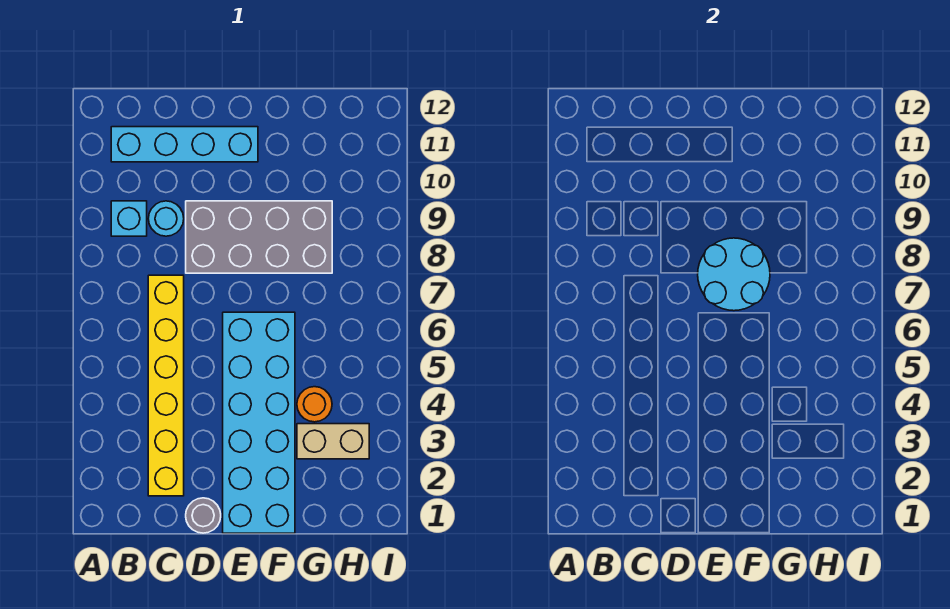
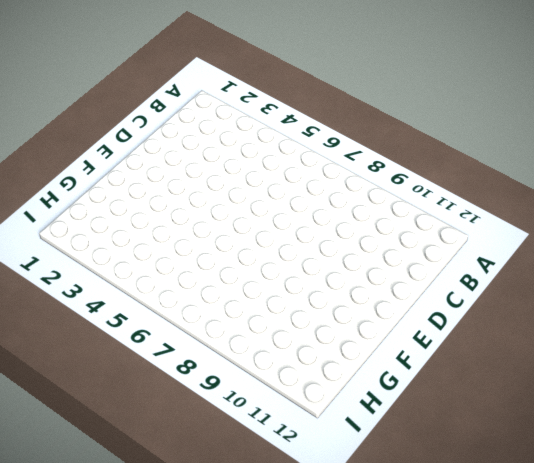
none -> cyan brick B9 level 1
none -> cyan brick B11:E11 level 1

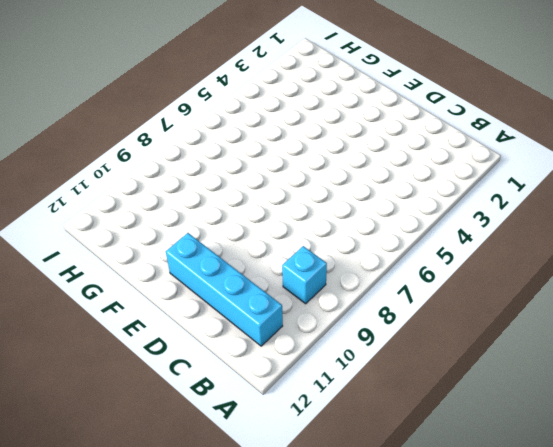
none -> yellow brick C2:C7 level 1
none -> cyan round brick C9 level 1

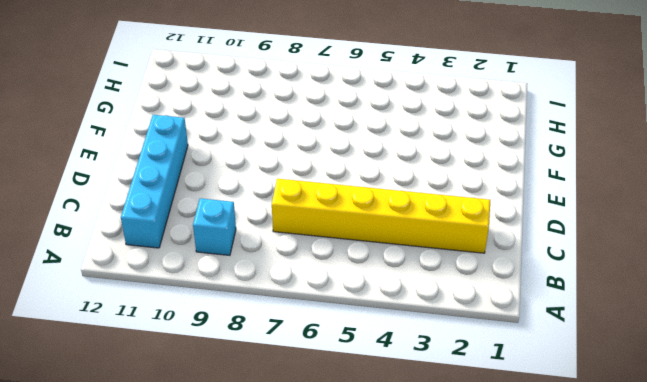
none -> cyan round brick C9 level 1
none -> grey round brick D1 level 1

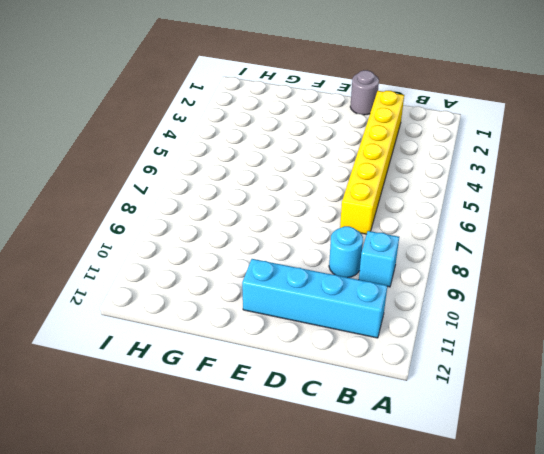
none -> grey brick D8:G9 level 1
none -> cyan brick E1:F6 level 1

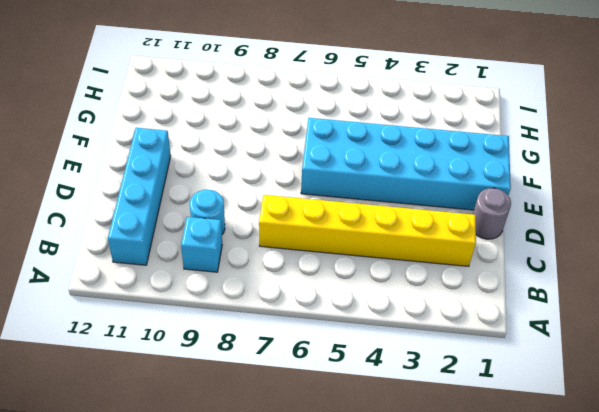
none -> grey brick D8:G9 level 1
none -> tan brick G3:H3 level 1

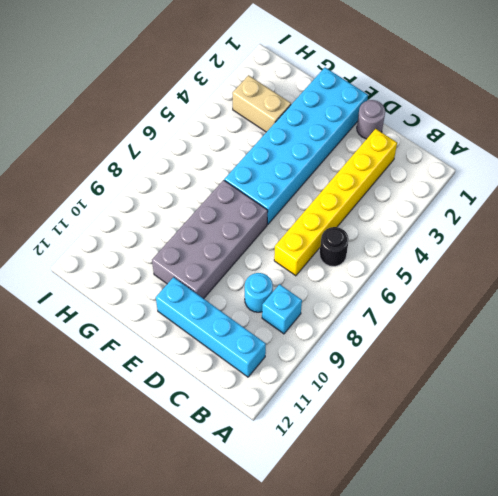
black round brick B6 level 1 -> none
grey brick E7:F10 level 1 -> grey brick D8:G9 level 1
none -> orange round brick G4 level 1
none -> cyan round brick E7:F8 level 2

